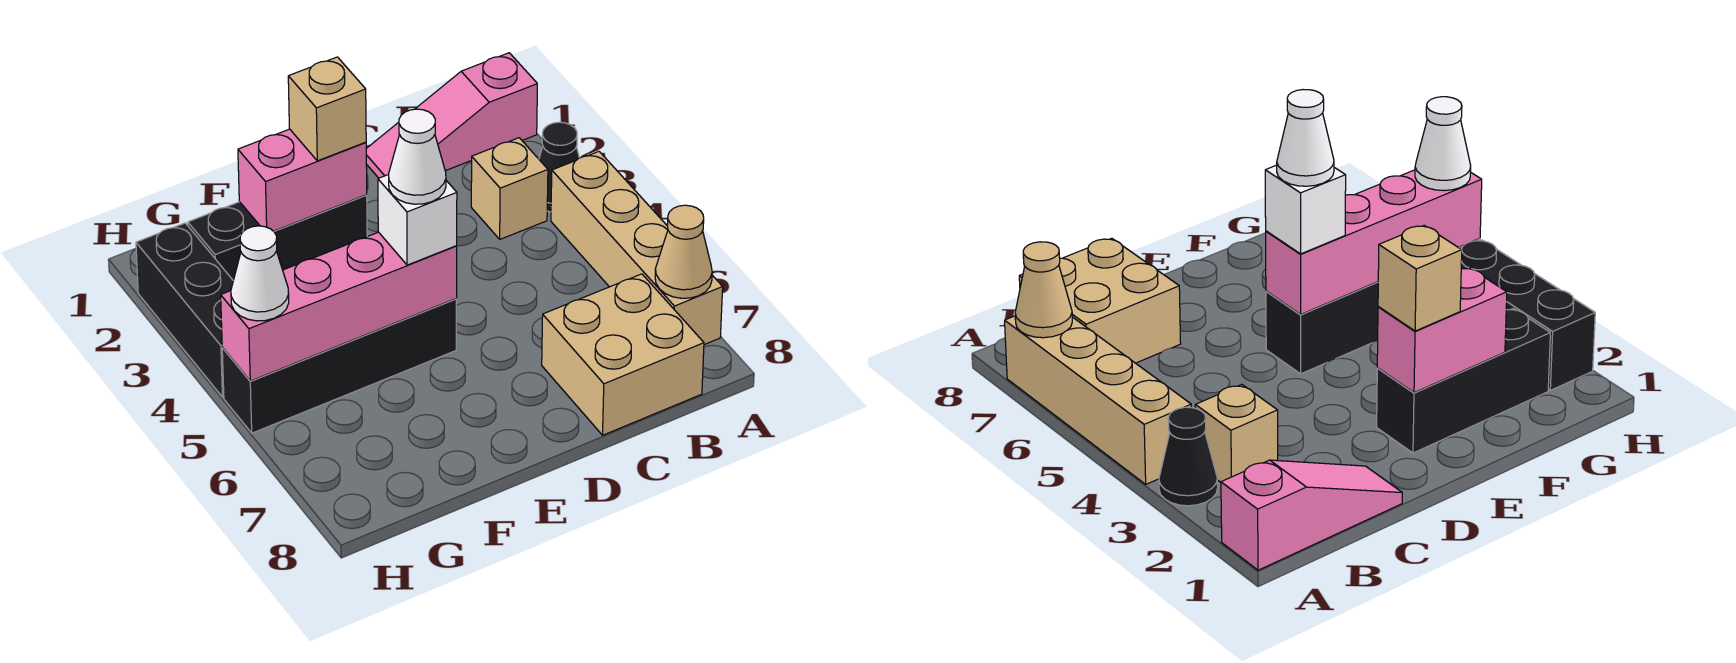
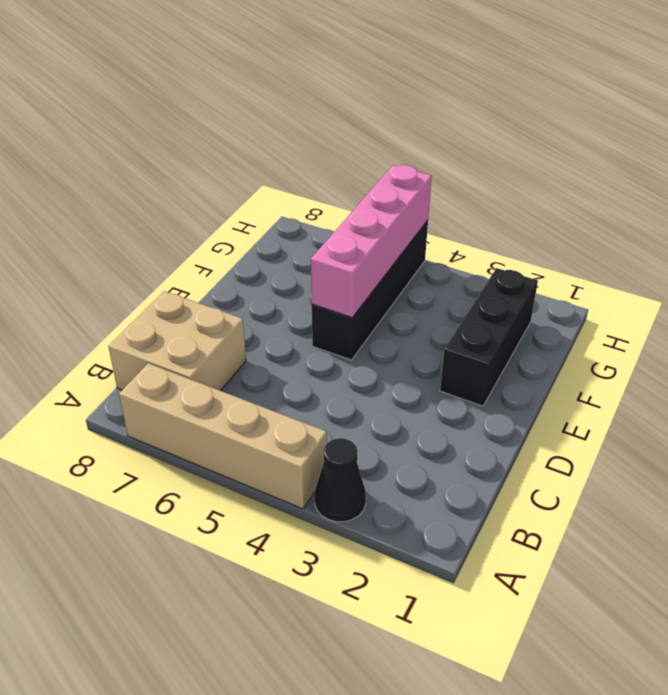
none -> pink slope A1:C1 level 1 top A
none -> tan brick B3 level 1
none -> black brick H2:H4 level 1

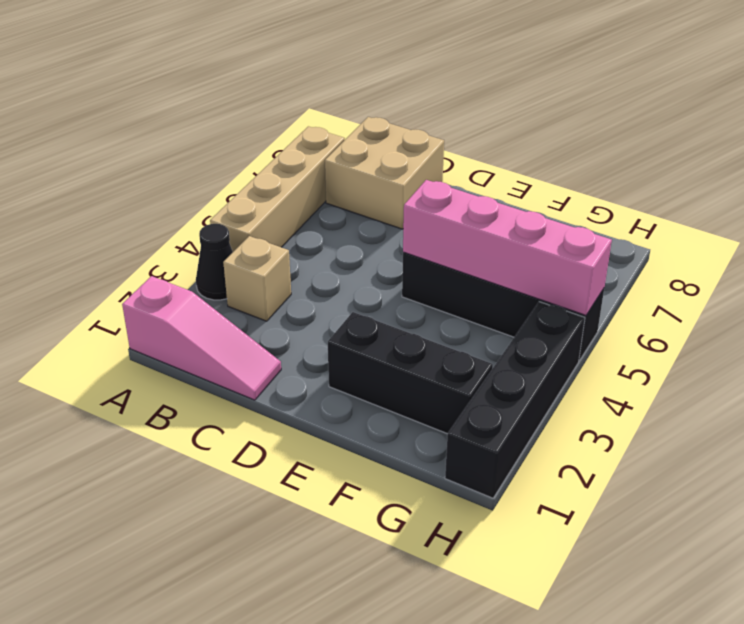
black brick H1:H4 level 1 -> black brick H2:H4 level 1
none -> tan cone A7 level 2
none -> pink brick E2:F2 level 2
none -> tan brick E2 level 3

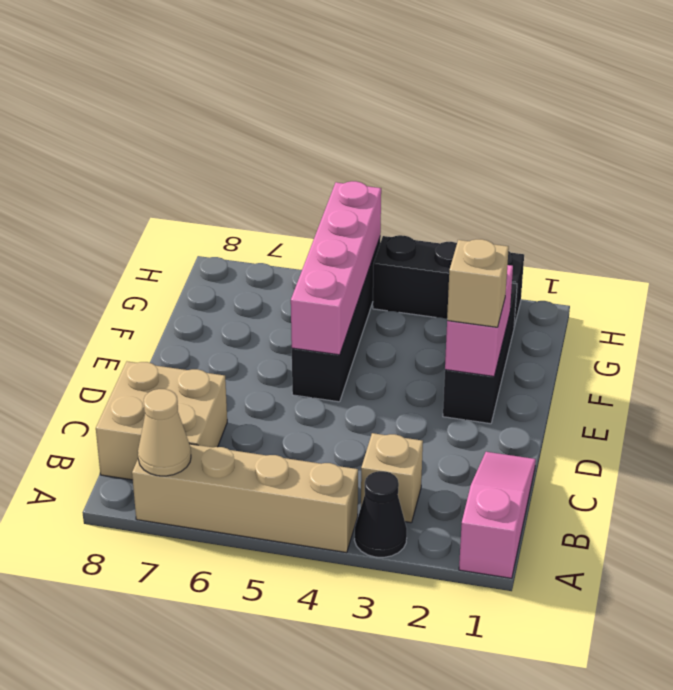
none -> white brick E5 level 3
none -> white cone H5 level 3
none -> white cone E5 level 4

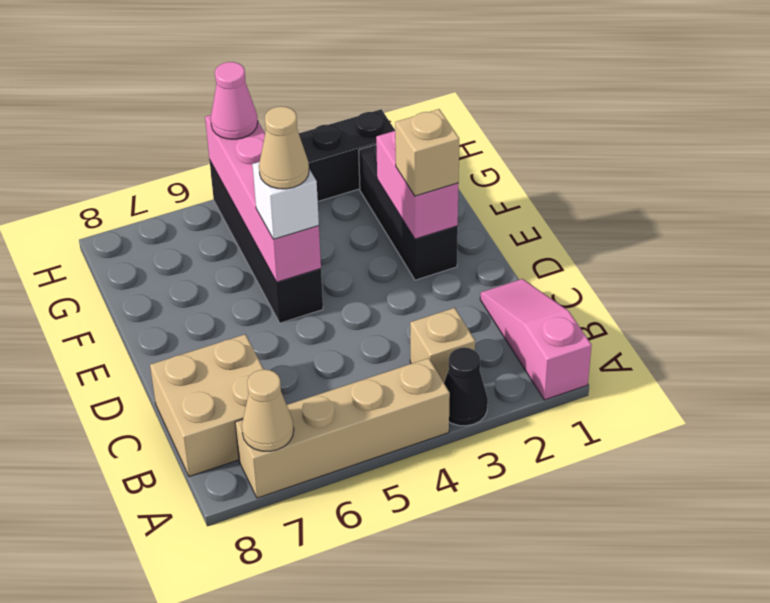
tan cone E5 level 4 -> white cone E5 level 4
pink cone H5 level 3 -> white cone H5 level 3

